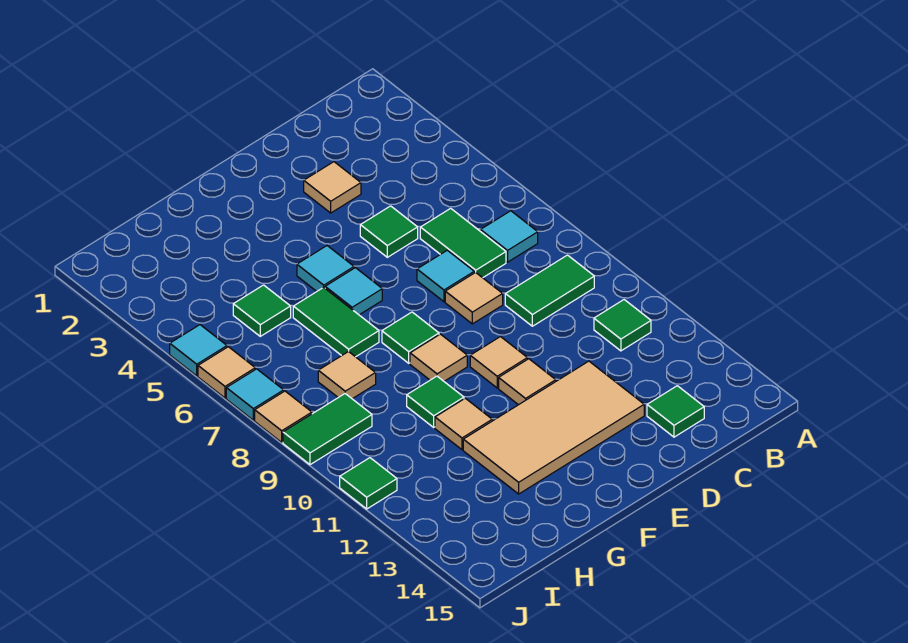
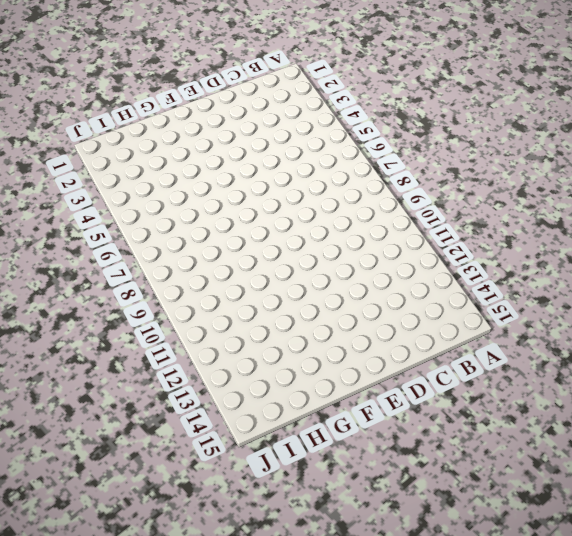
none -> cyan tile B7 level 1
none -> green tile B9:C9 level 1
none -> green tile B11 level 1

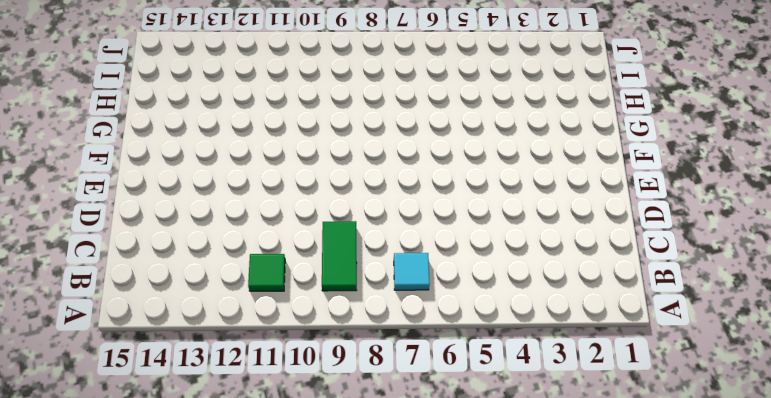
none -> green tile C6:C7 level 1
none -> green tile C14 level 1
none -> tan tile D3 level 1

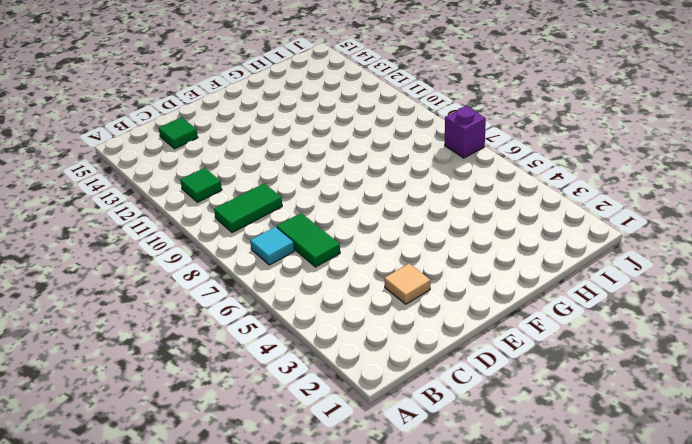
purple brick J7 level 1 -> cyan tile J7 level 1
none -> green tile D5 level 1
none -> cyan tile D7 level 1
none -> tan tile D8 level 1

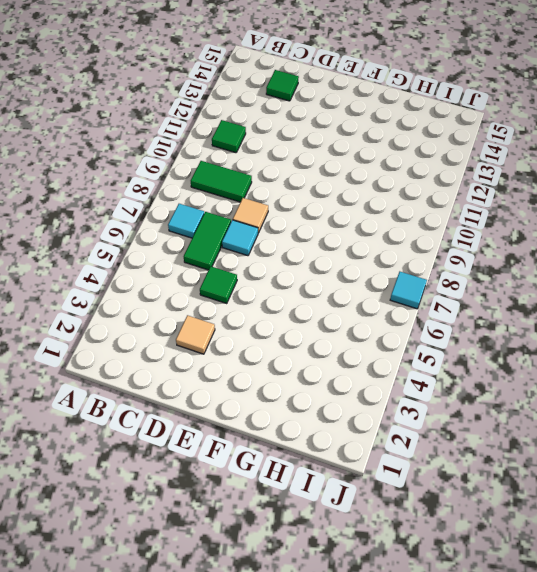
none -> tan tile D12:G13 level 1
none -> tan tile E10 level 1
none -> tan tile E11 level 1

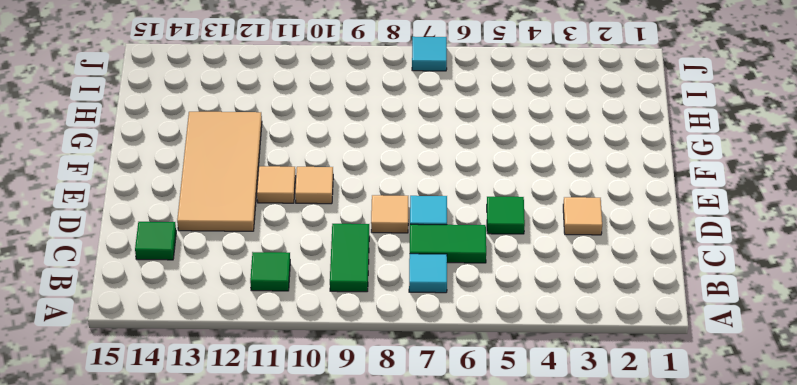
none -> cyan tile F5 level 1
none -> cyan tile F6 level 1
none -> green tile F8 level 1

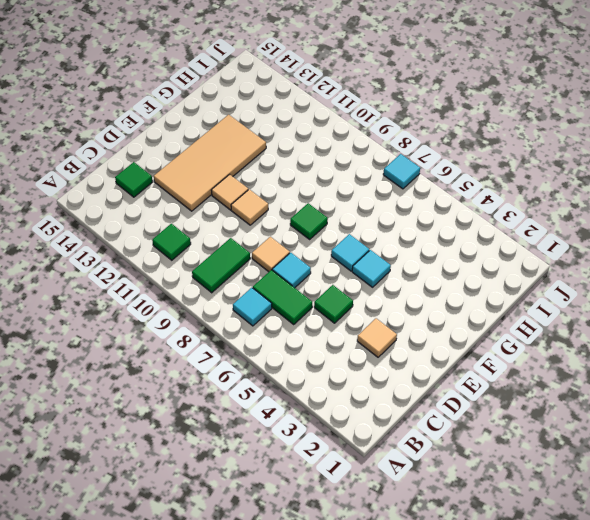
none -> tan tile F9 level 1
none -> green tile G6:G7 level 1
none -> green tile G10 level 1

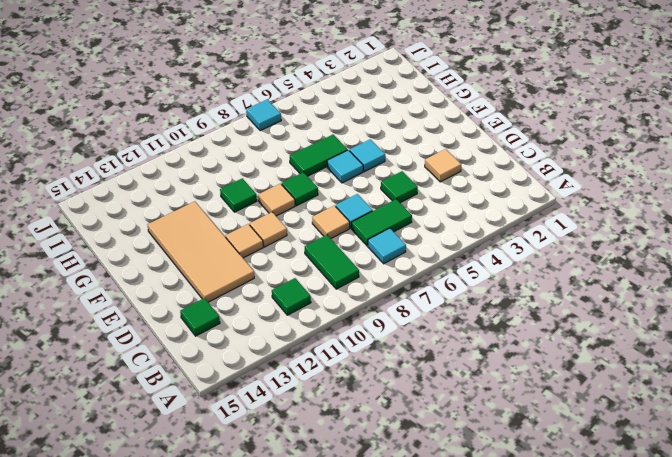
none -> tan tile G11 level 1
none -> green tile H5 level 1
none -> tan tile H8 level 1

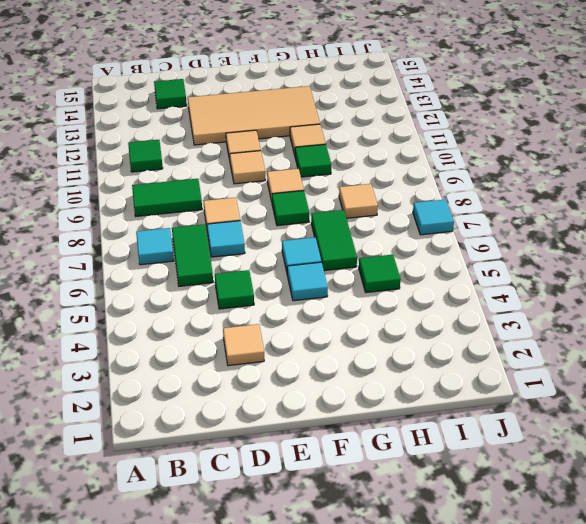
none -> green tile I9:J9 level 1
none -> cyan tile J5 level 1
none -> tan tile J6 level 1

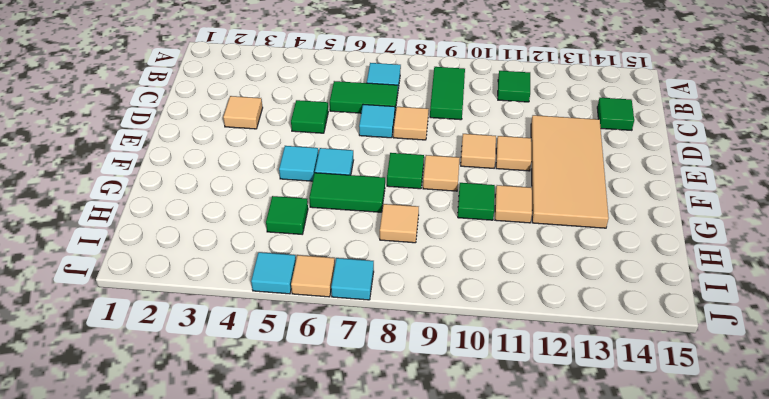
none -> green tile I9:J9 level 1
none -> tan tile J8 level 1
none -> green tile J11 level 1

